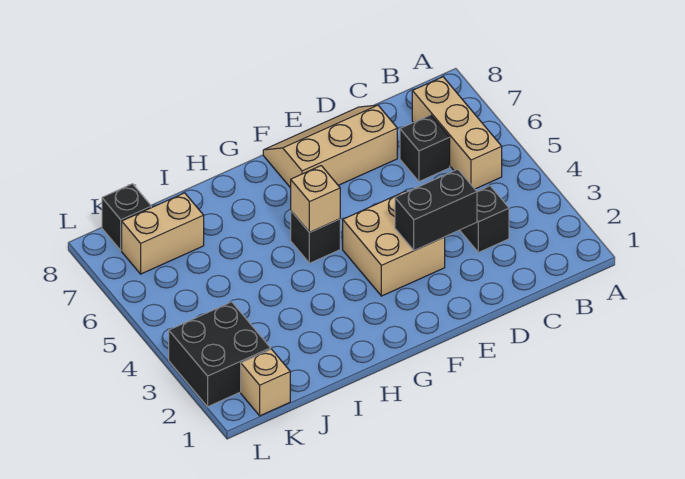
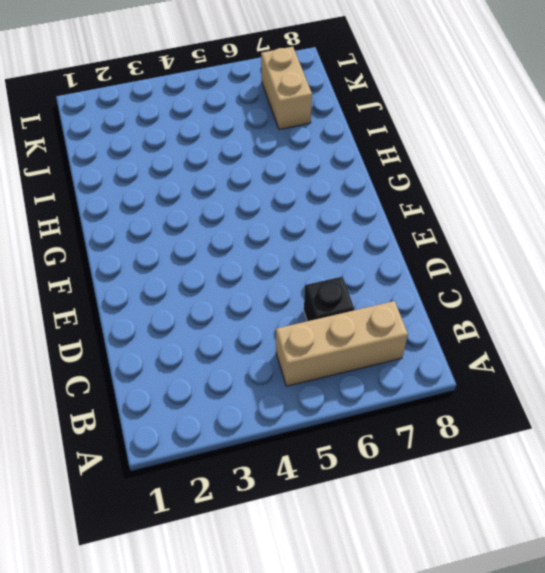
none -> black brick C3 level 1
none -> tan slope D7:F8 level 1 top 7
none -> tan brick E3:F4 level 1

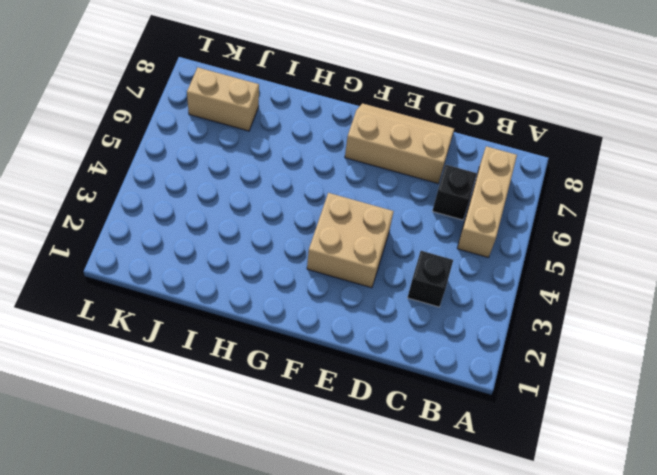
none -> black brick G5 level 1
none -> tan brick K1 level 1
none -> black brick K2:L3 level 1

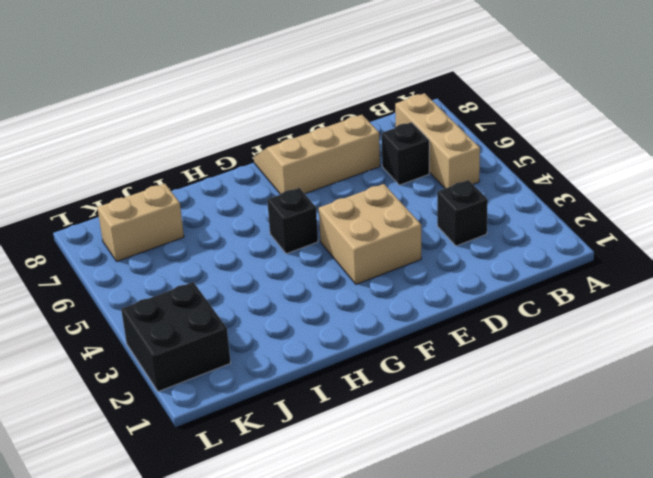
none -> tan brick K1 level 1
none -> black brick K8 level 1
none -> black brick D3:E3 level 2

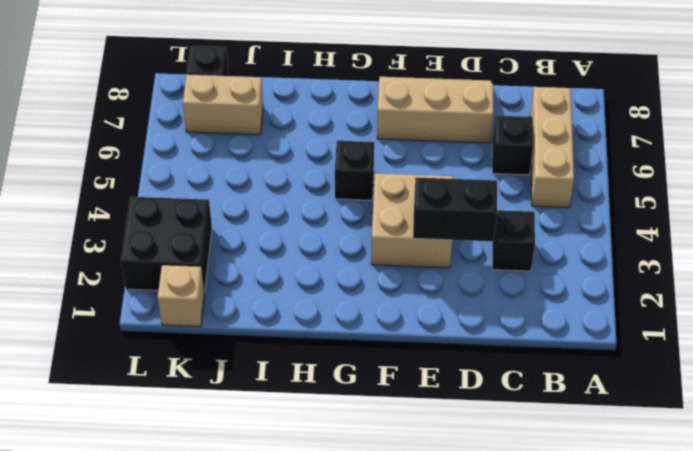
none -> tan brick G5 level 2

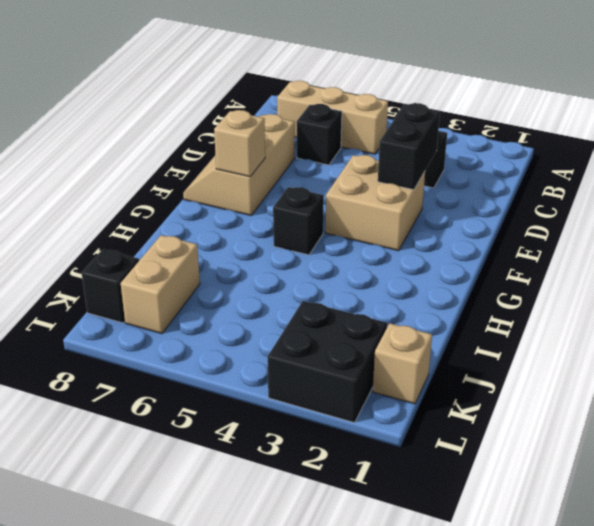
tan brick F7 level 2 -> tan brick G5 level 2

